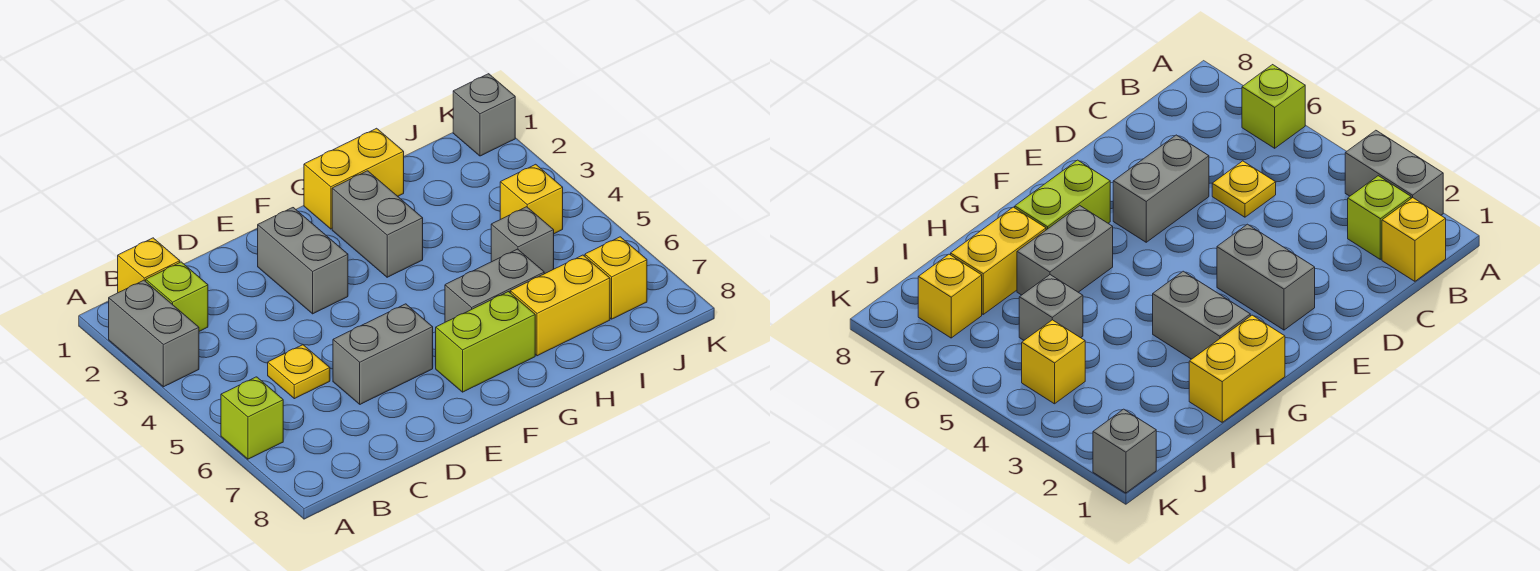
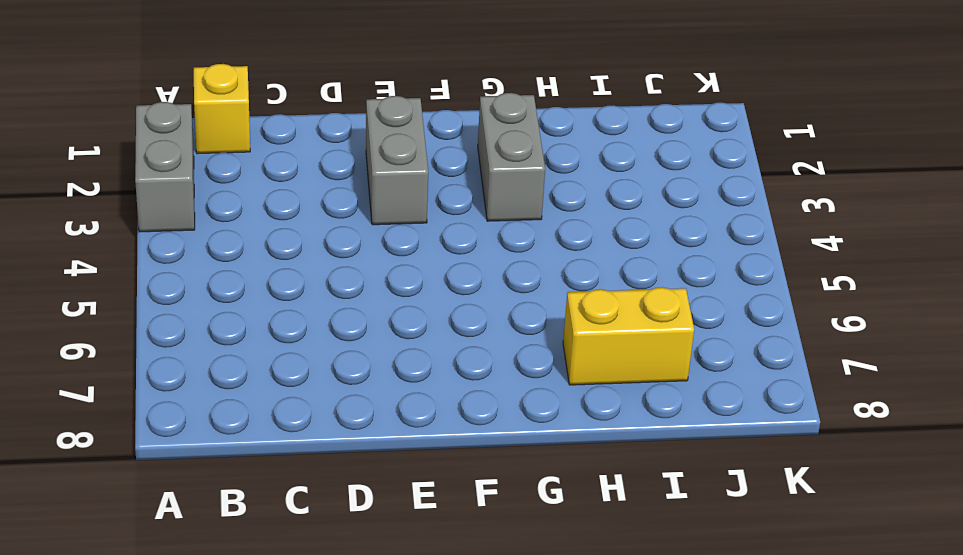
none -> lime brick A6 level 1
none -> lime brick B2 level 1
none -> yellow plate C5 level 1

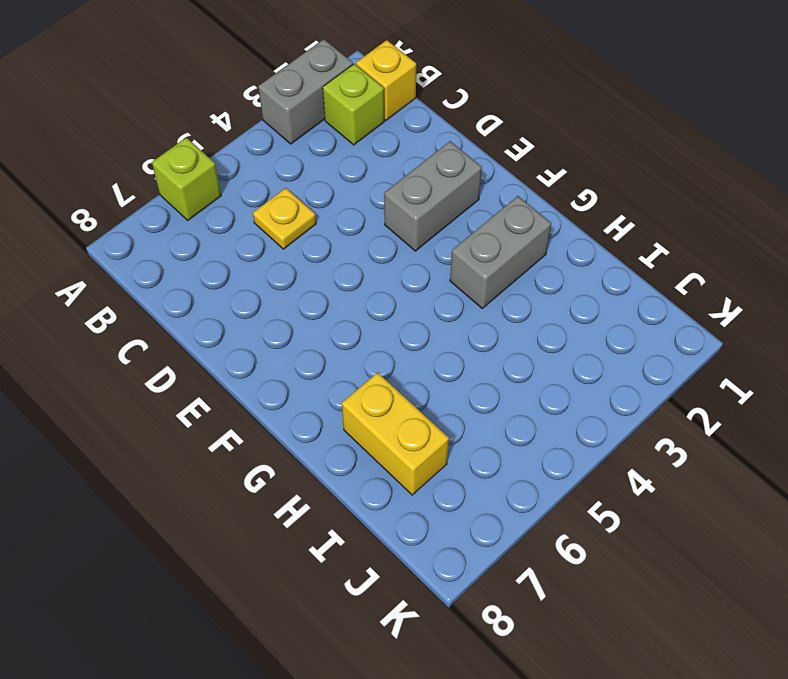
none -> grey brick D6:E6 level 1
none -> lime brick F7:G7 level 1
none -> yellow brick G1:H1 level 1

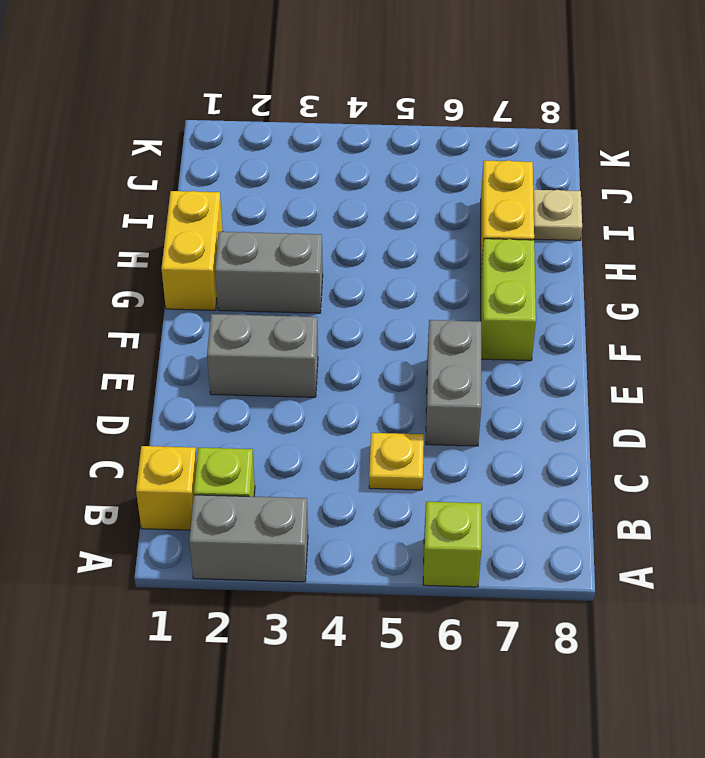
tan plate I8 level 1 -> none
none -> grey brick G6:H6 level 1
none -> grey brick I5 level 1
none -> yellow brick J4 level 1

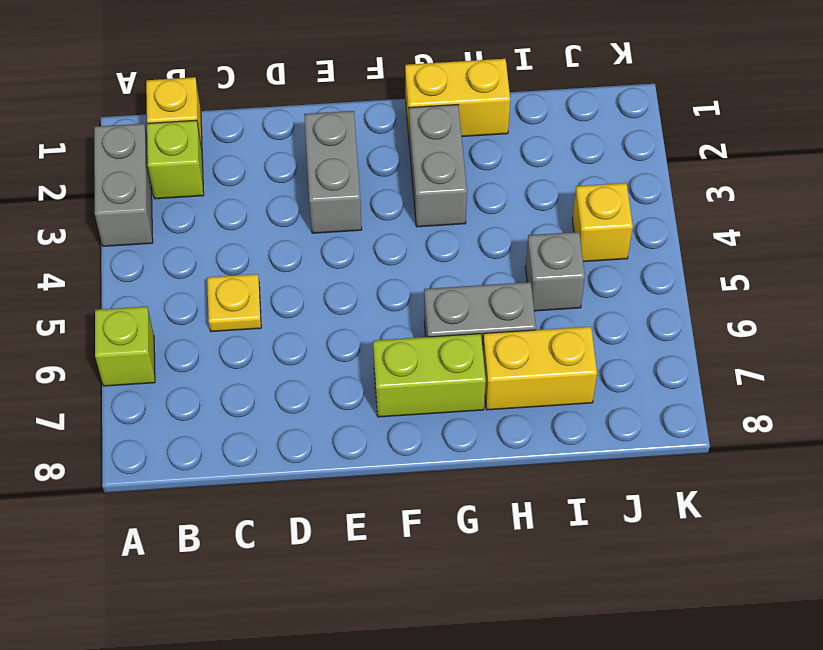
none -> grey brick D6:E6 level 1
none -> yellow brick J7 level 1
none -> grey brick K1 level 1

